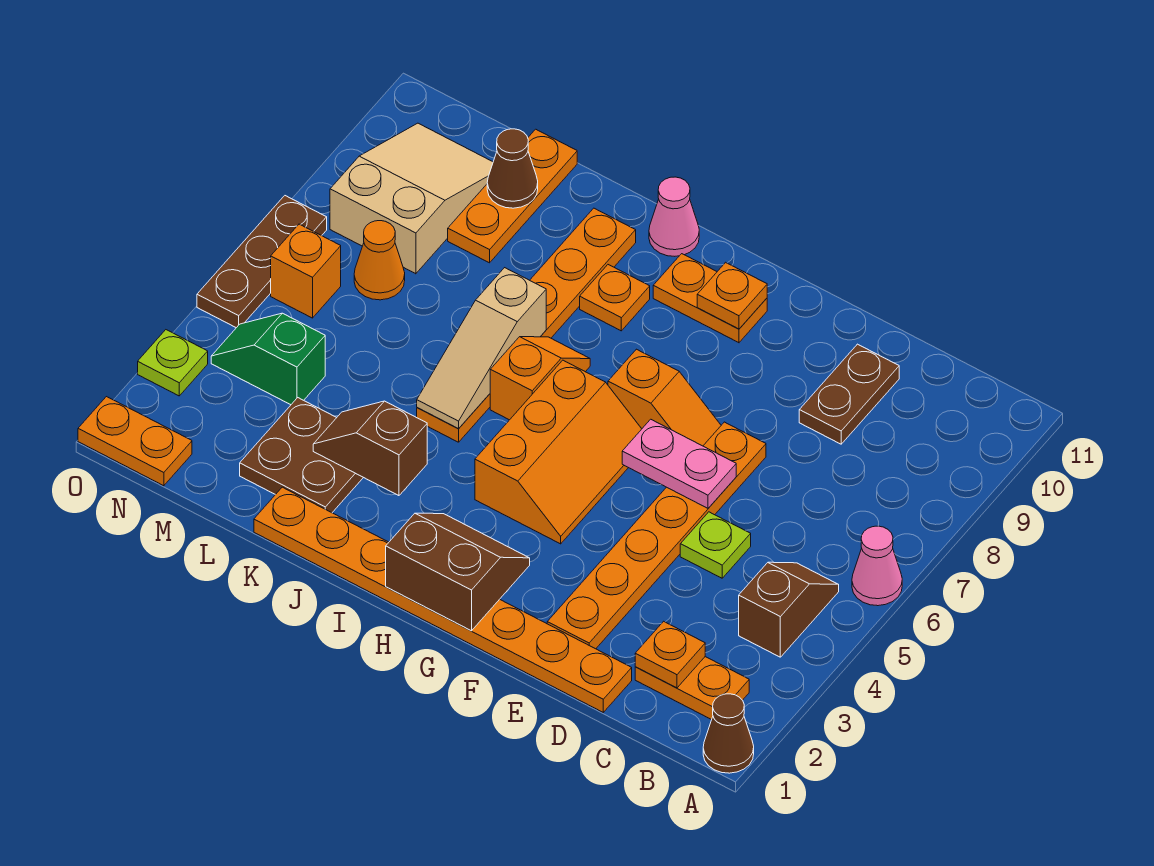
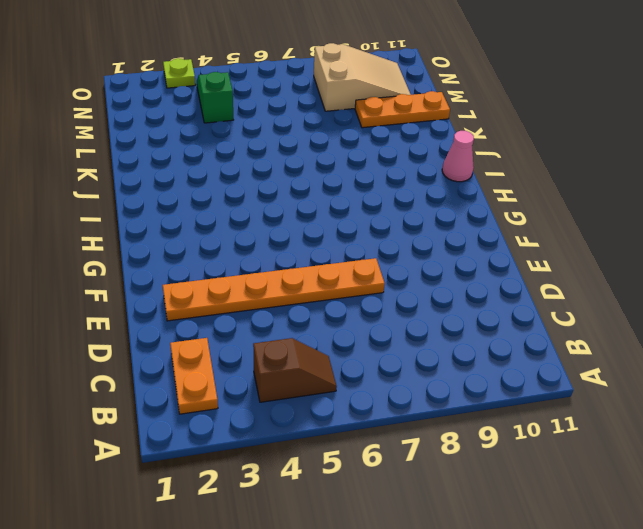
none -> brown cone A1 level 1
none -> pink cone A6 level 1
none -> orange plate D1:K1 level 1
none -> lime plate D5 level 1

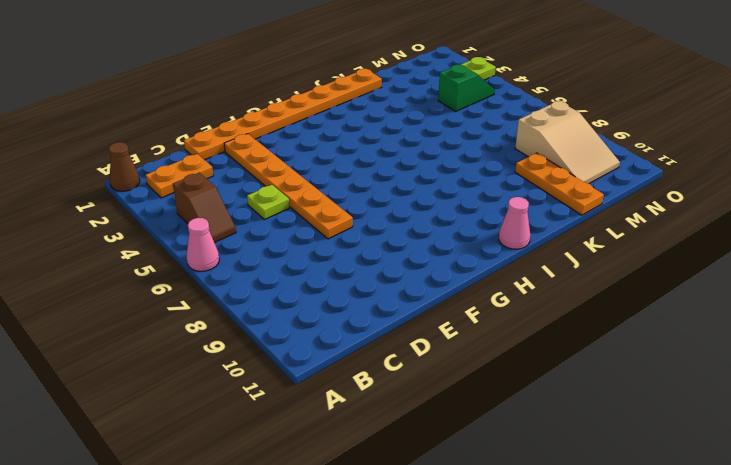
none -> brown plate D9:D10 level 1
none -> orange slope F7:G7 level 1 top G
none -> orange slope G4:H6 level 1 top H
none -> orange plate G10:H10 level 1

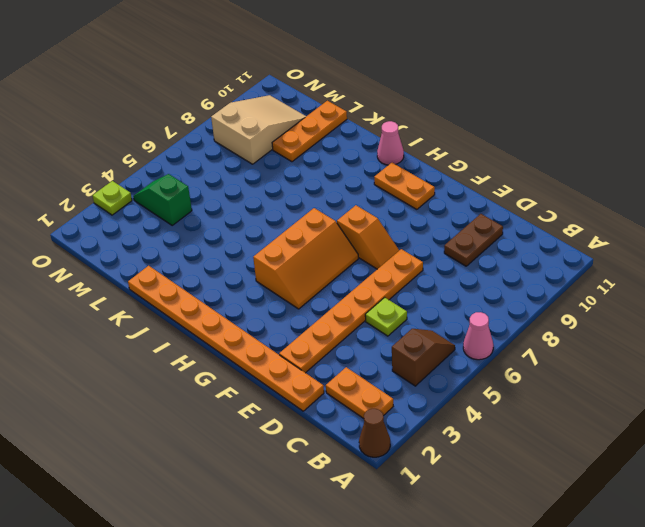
none -> orange slope I6:I7 level 1 top 6
none -> orange plate I9 level 1
none -> orange plate J5:J10 level 1
none -> brown plate K2:L3 level 1

